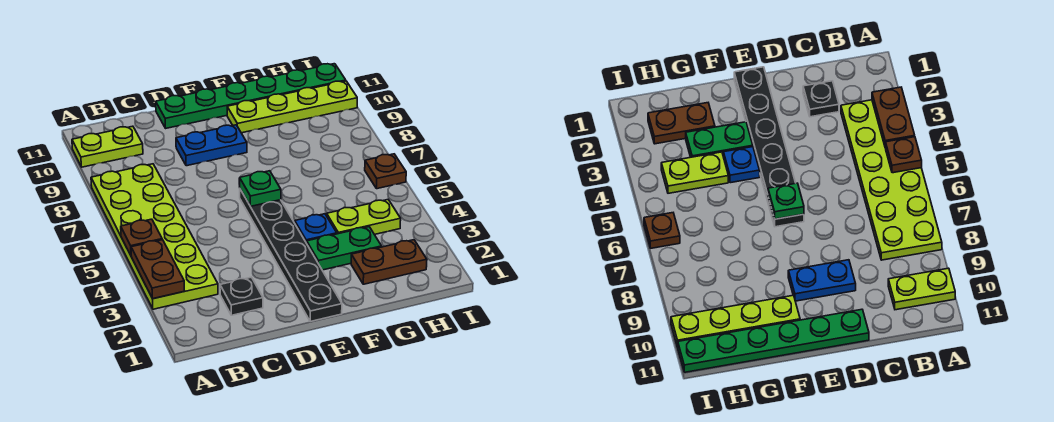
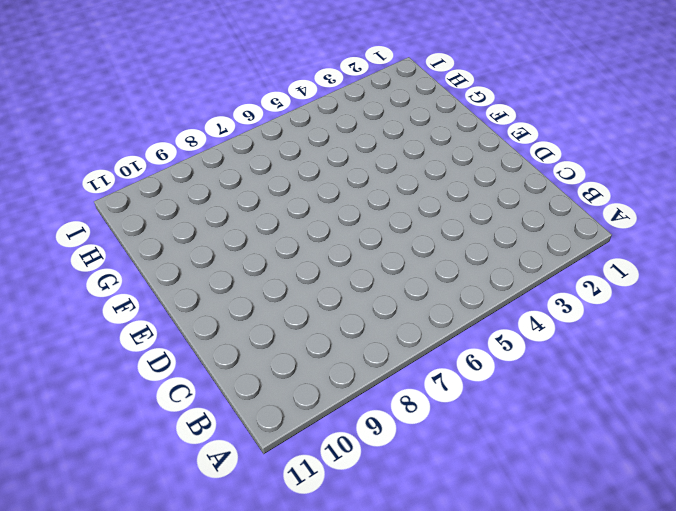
none -> lime plate A3:B8 level 1
none -> lime plate A10:B10 level 1
none -> black plate C2 level 1

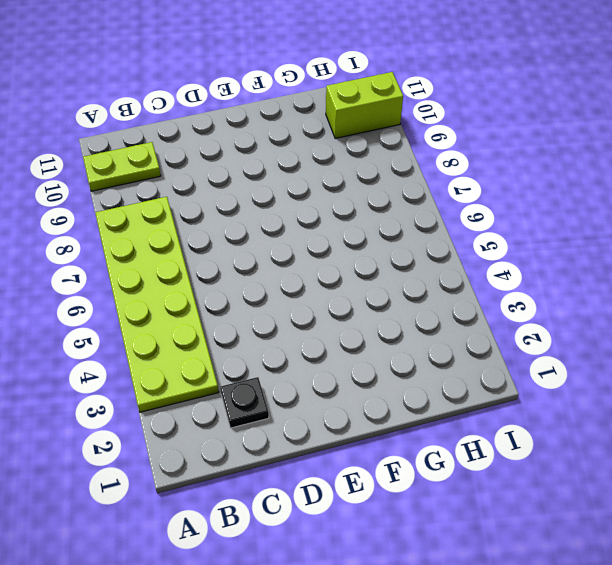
lime brick H10:I10 level 1 -> lime plate F10:I10 level 1
none -> blue plate D9:E9 level 1
none -> green plate D11:I11 level 1
none -> black plate E1:E6 level 1

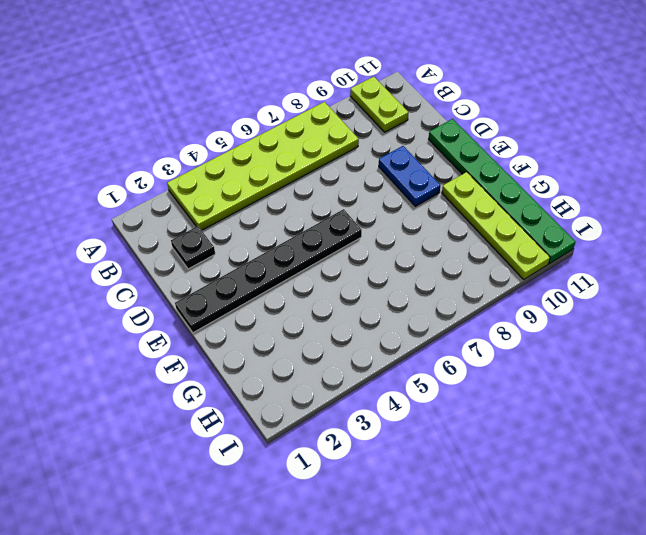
none -> green plate F3:G3 level 1
none -> blue plate F4 level 1
none -> brown plate G2:H2 level 1

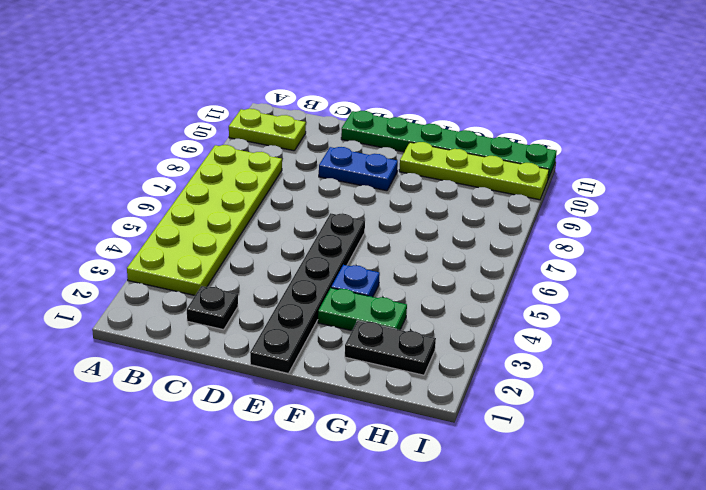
black plate G2:H2 level 1 -> brown plate G2:H2 level 1
none -> lime plate G4:H4 level 1
none -> brown plate I6 level 1
none -> brown plate A3:A4 level 2

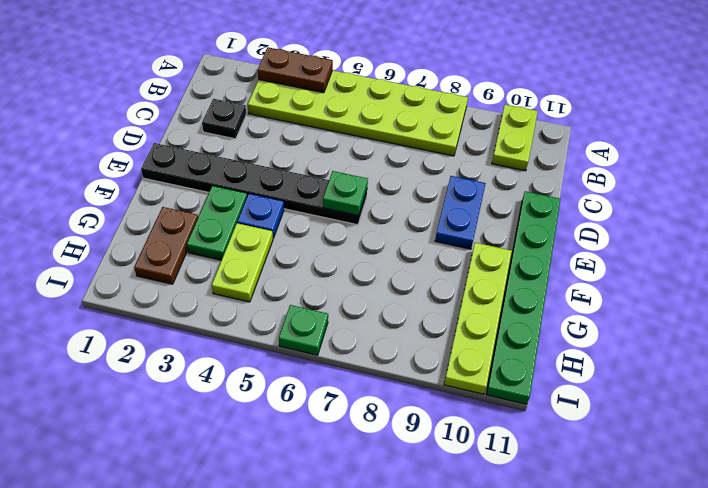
green plate I6 level 1 -> brown plate I6 level 1
none -> brown plate A5 level 2

